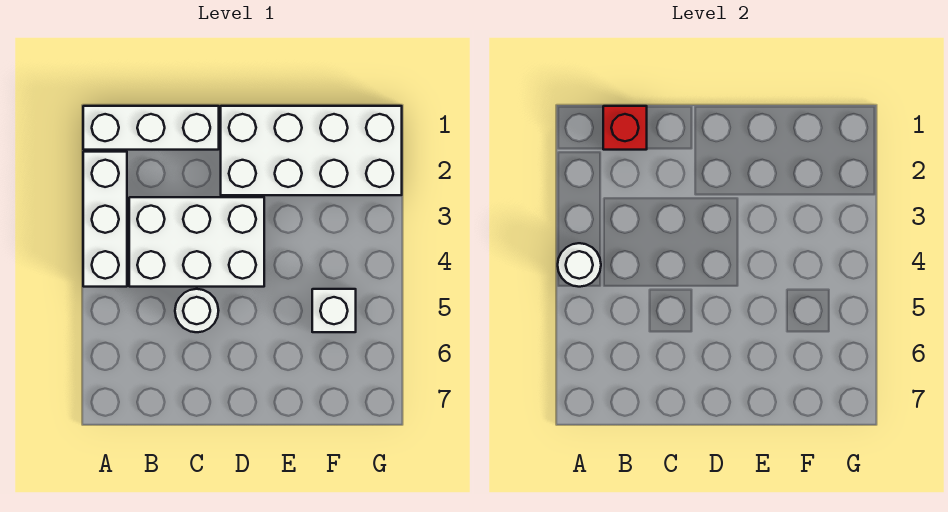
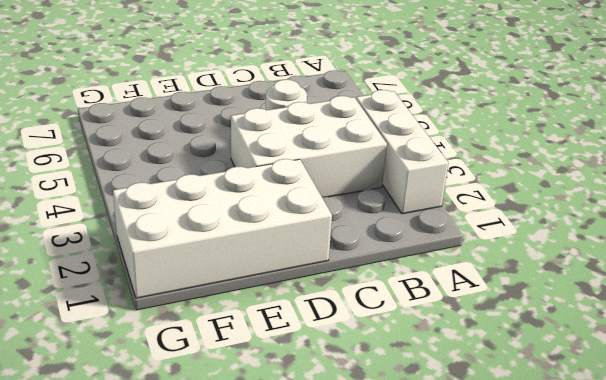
none -> white brick A1:C1 level 1
none -> white brick F5 level 1

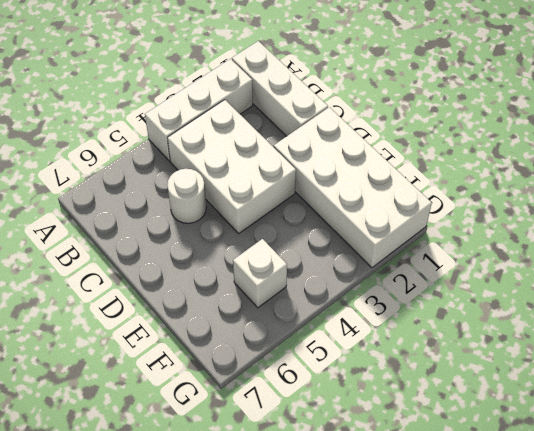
none -> white round brick A4 level 2
none -> red brick B1 level 2

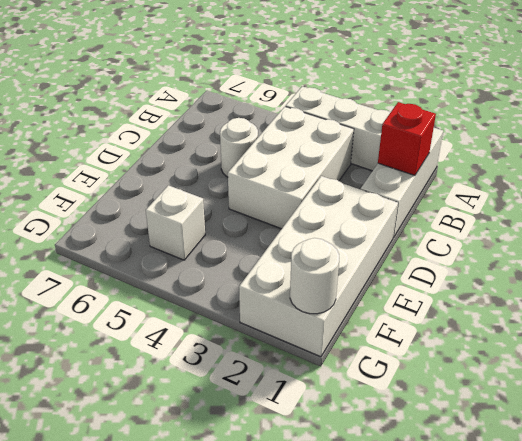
white round brick G1 level 2 -> white round brick A4 level 2

